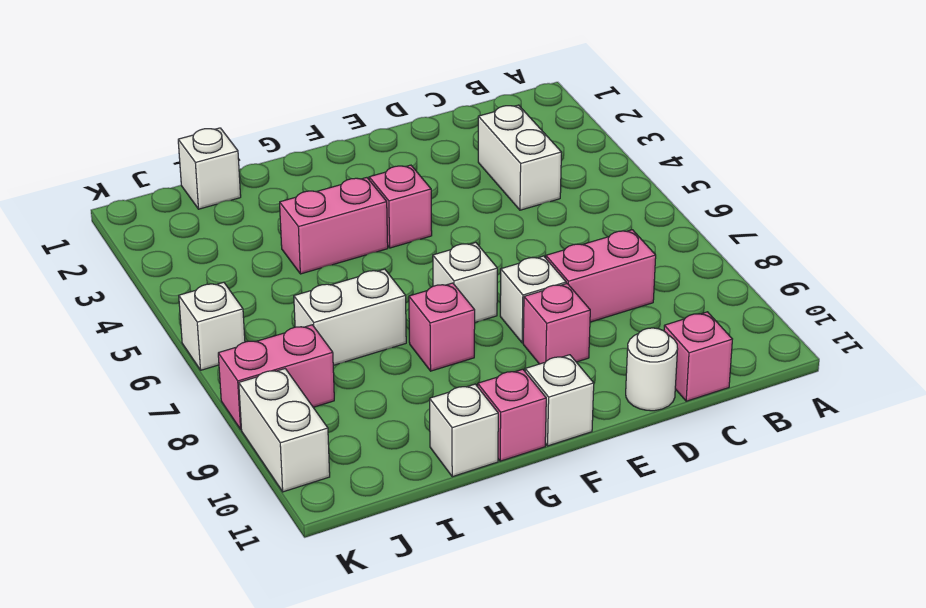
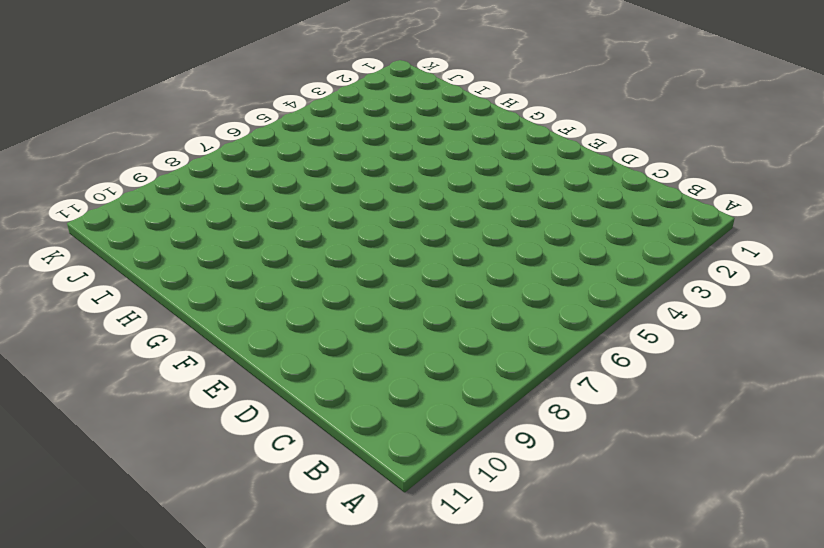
none -> white brick C3:C4 level 1
none -> pink brick C8:D8 level 1
none -> pink brick C11 level 1

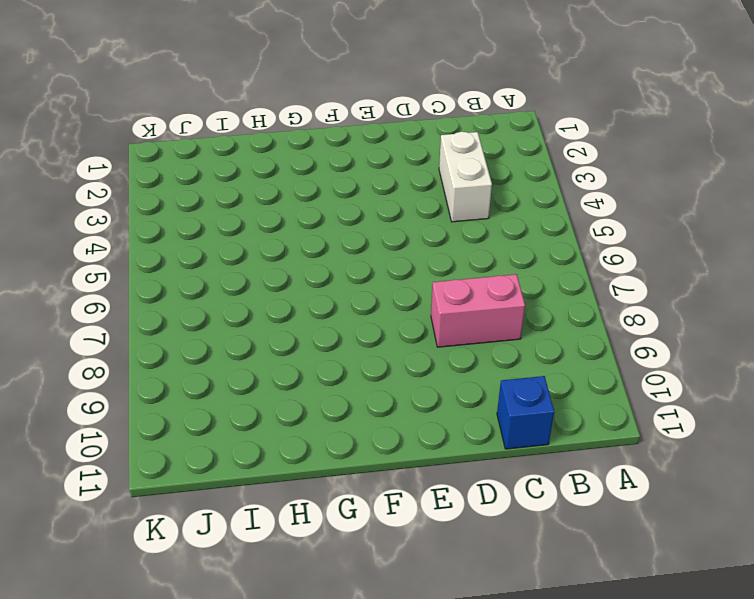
blue brick C11 level 1 -> pink brick C11 level 1
none -> white round brick D11 level 1
none -> white brick E8 level 1
none -> pink brick E9 level 1

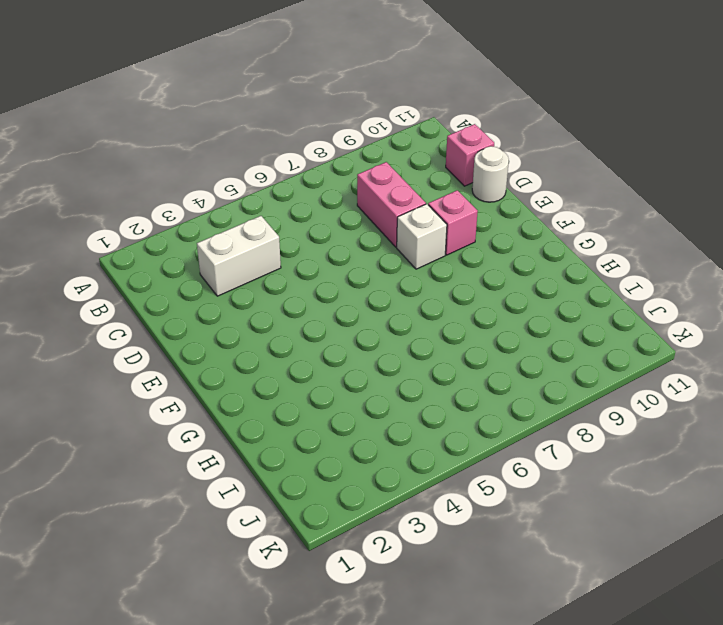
none -> pink brick F4 level 1
none -> white brick F7 level 1
none -> white brick F11 level 1

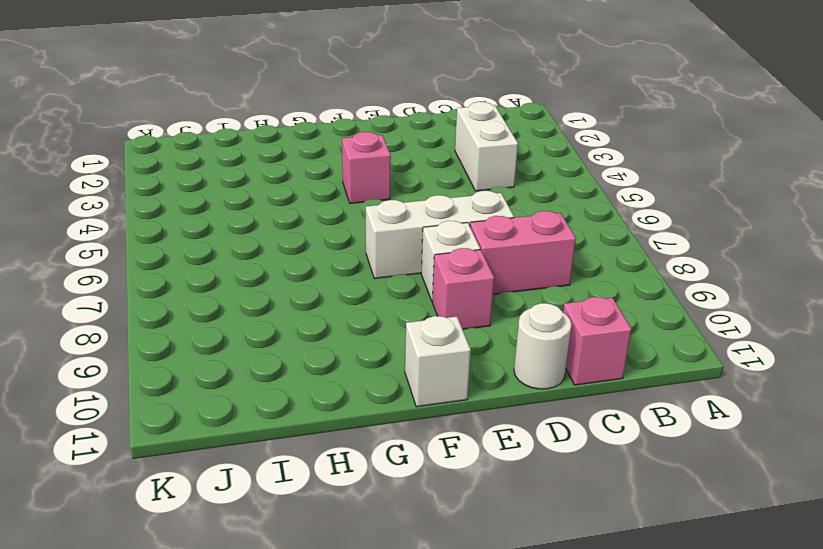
white brick D7:F7 level 1 -> white brick F7 level 1
none -> pink brick G4:H4 level 1
none -> pink brick G8 level 1
none -> pink brick G11 level 1

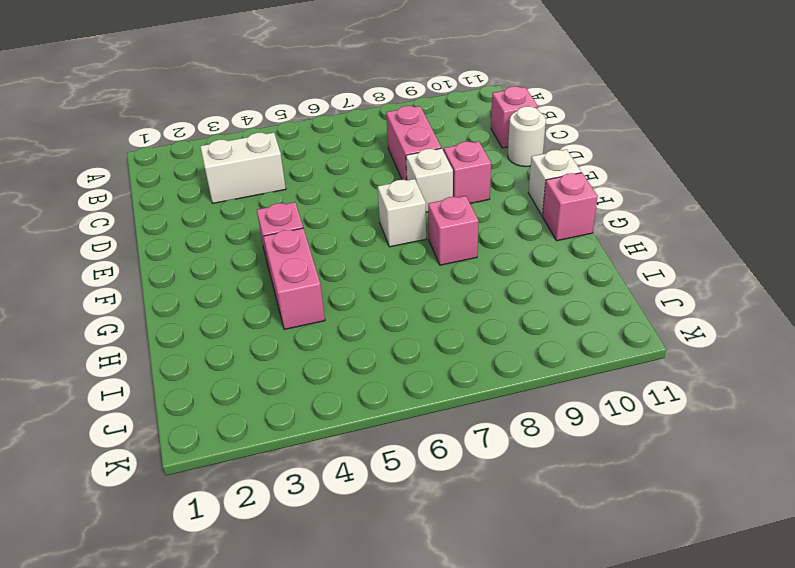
none -> white brick H7:I7 level 1
none -> white brick H11 level 1
none -> white brick I1 level 1

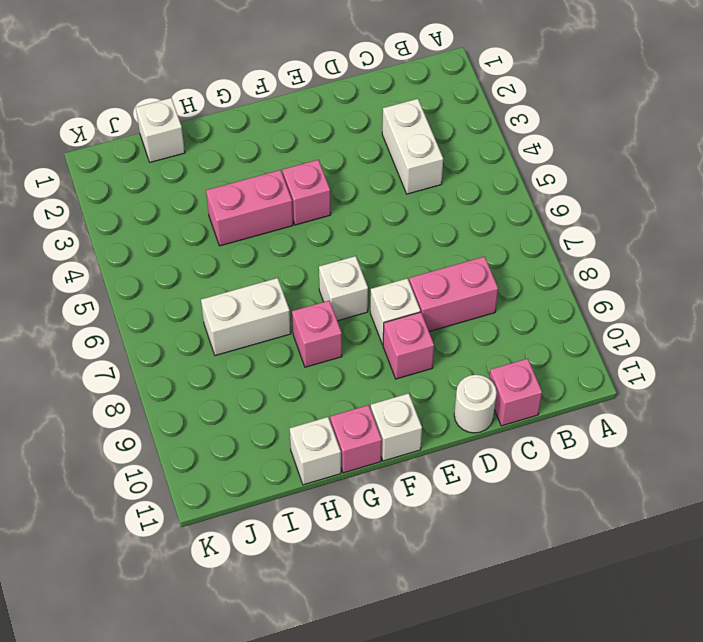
none -> pink brick J8:K8 level 1
none -> white brick K6 level 1
none -> white brick K9:K10 level 1

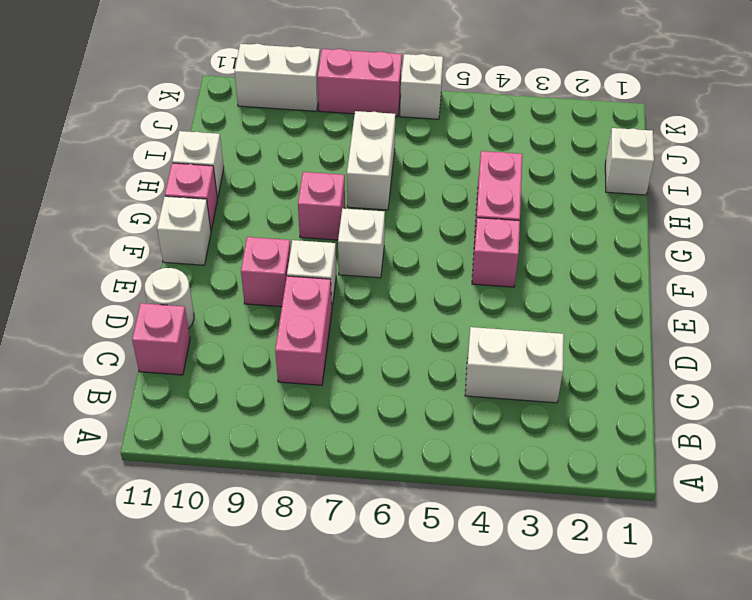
pink brick K7:K8 level 1 -> pink brick J8:K8 level 1

